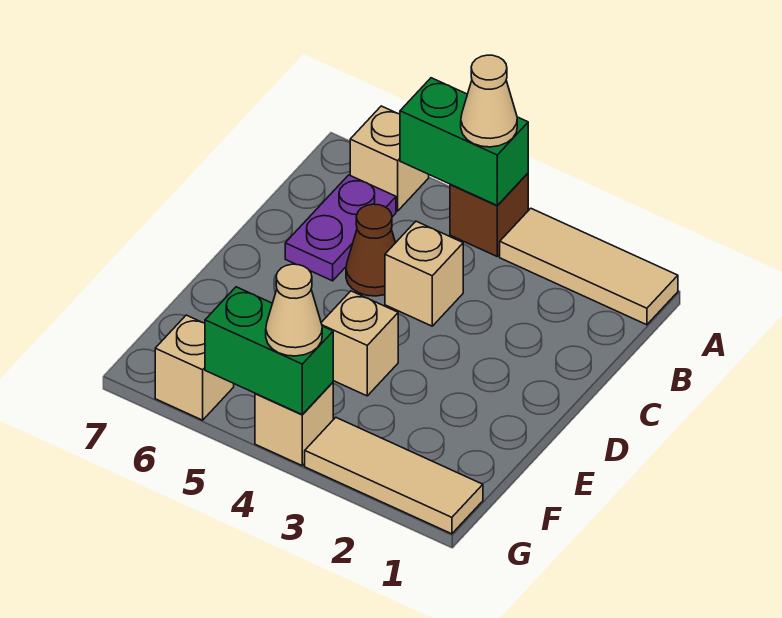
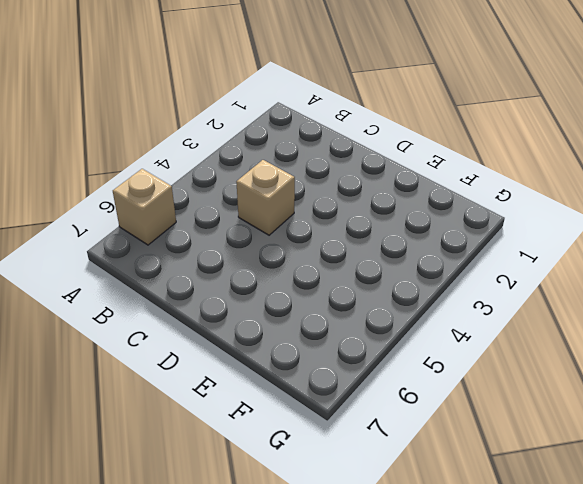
none -> tan tile A1:A3 level 1
none -> brown brick A4 level 1
none -> purple plate B6:C6 level 1

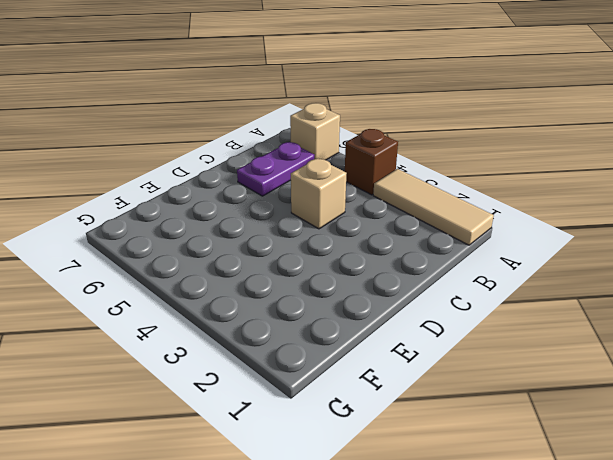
none -> brown cone C5 level 1
none -> tan brick E4 level 1
none -> tan tile G1:G3 level 1

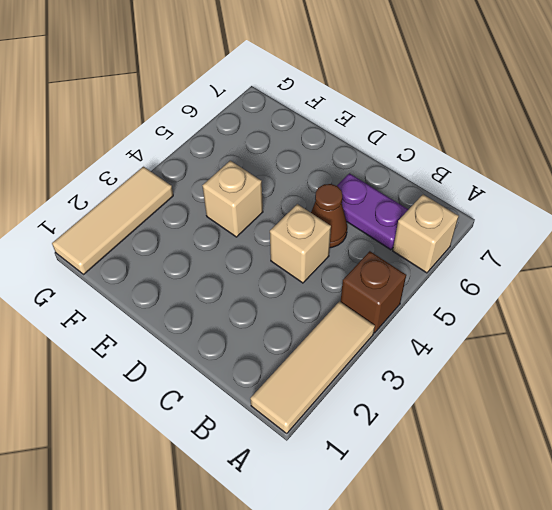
none -> tan brick G4 level 1
none -> tan brick G6 level 1
none -> green brick A4:A5 level 2

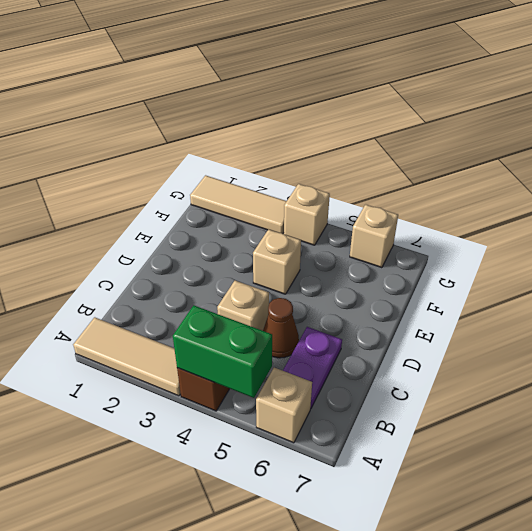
none -> green brick G4:G5 level 2
none -> tan cone A4 level 3
none -> tan cone G4 level 3

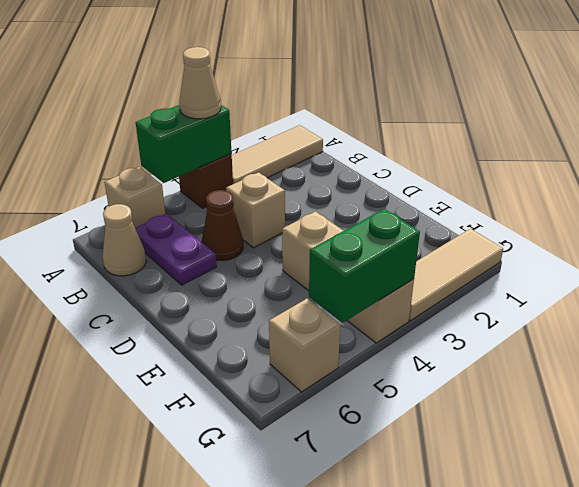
tan cone B7 level 1 -> tan cone G4 level 3

